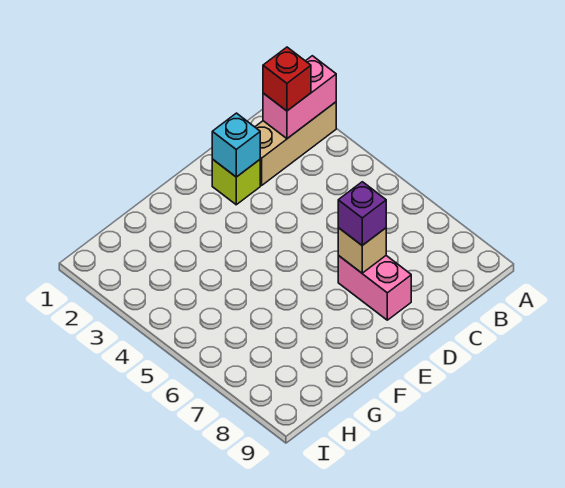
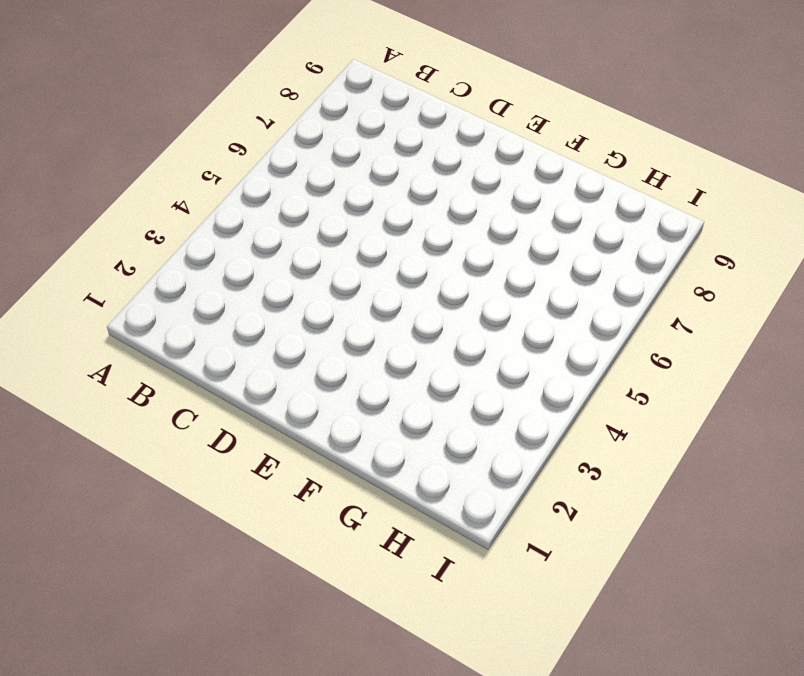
none -> tan brick A2:C2 level 1
none -> lime brick D2 level 1

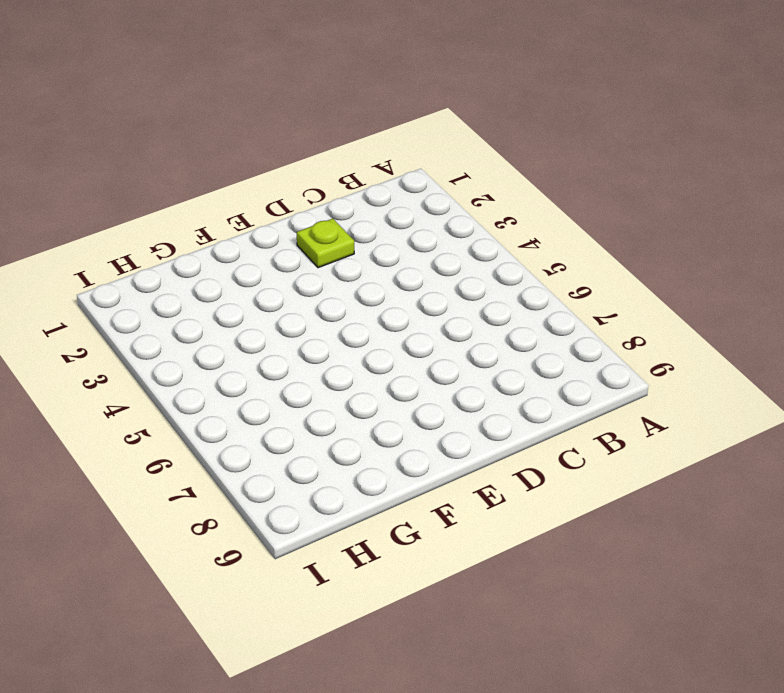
lime plate D2 level 1 -> lime brick D2 level 1
none -> tan brick A2:C2 level 1
none -> pink brick D7:D8 level 1

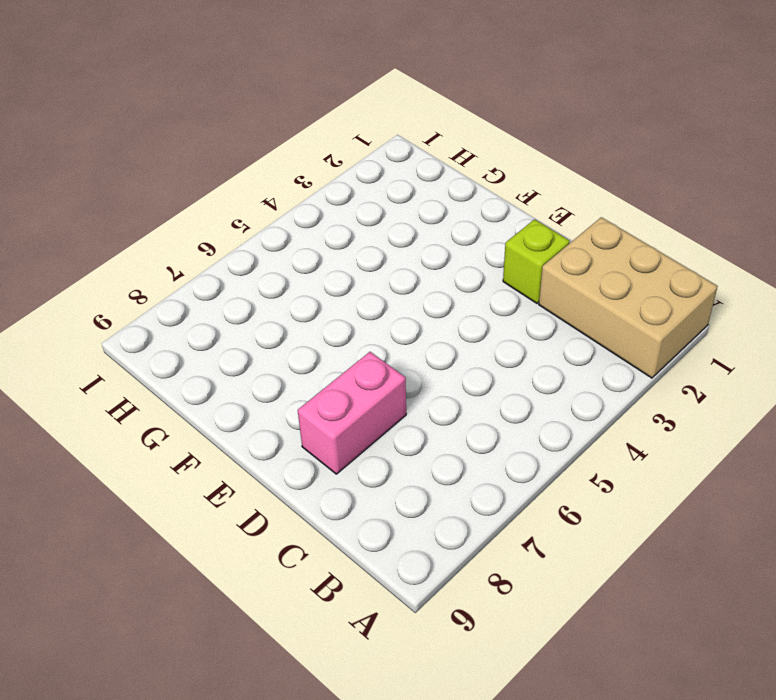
tan brick A1:C2 level 1 -> tan brick A2:C2 level 1
none -> pink brick A2:B2 level 2
none -> cyan brick D2 level 2

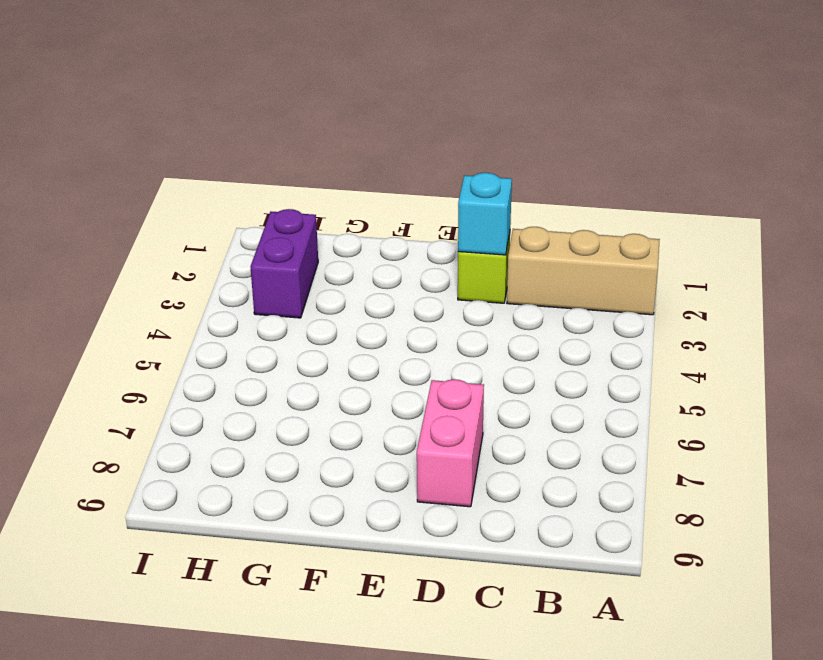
purple brick H2:H3 level 1 -> none
none -> pink brick A2:B2 level 2
none -> tan brick D7 level 2

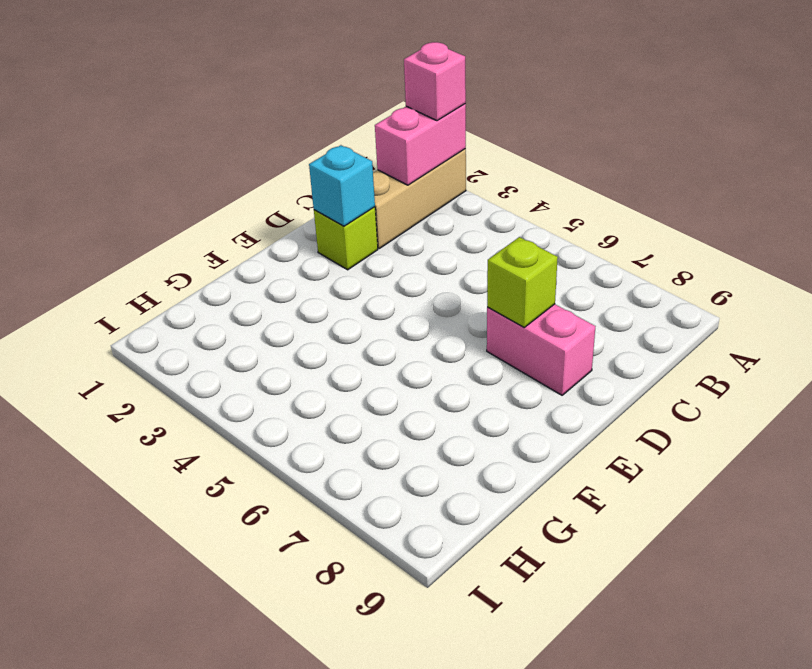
pink brick A2 level 3 -> none
lime brick D7 level 2 -> tan brick D7 level 2
none -> red brick B2 level 3
none -> purple brick D7 level 3

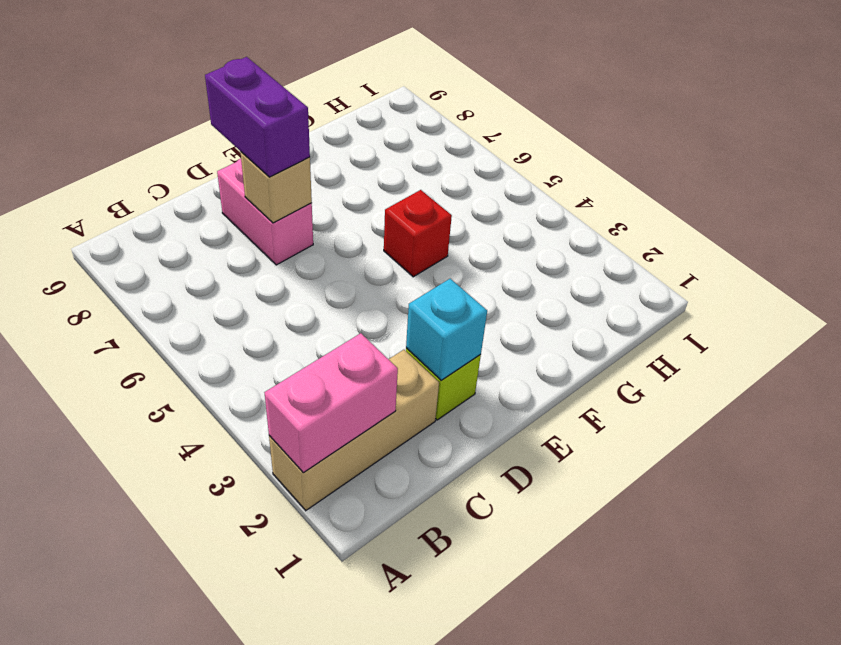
purple brick D7:D8 level 3 -> purple brick D7 level 3
red brick F5 level 1 -> red brick B2 level 3

